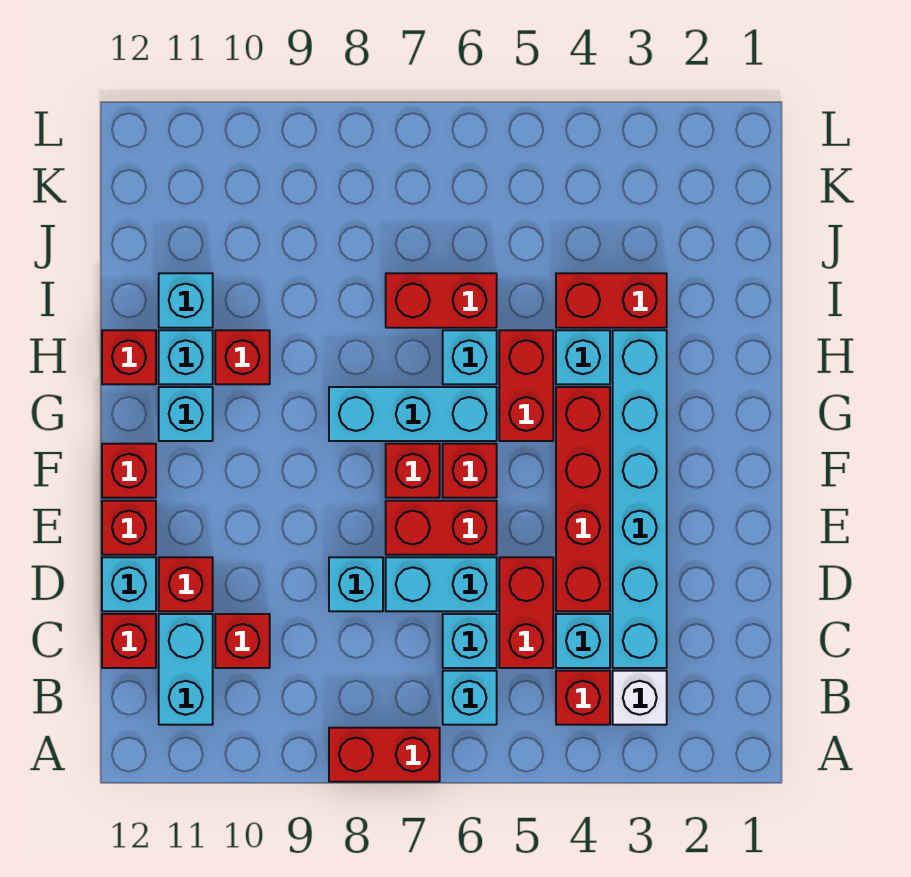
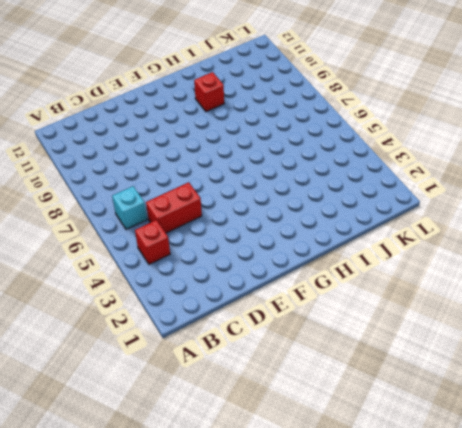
none -> red brick A7:A8 level 1
none -> white brick B3 level 1
none -> cyan brick B11:C11 level 1
none -> cyan brick C3:H3 level 1

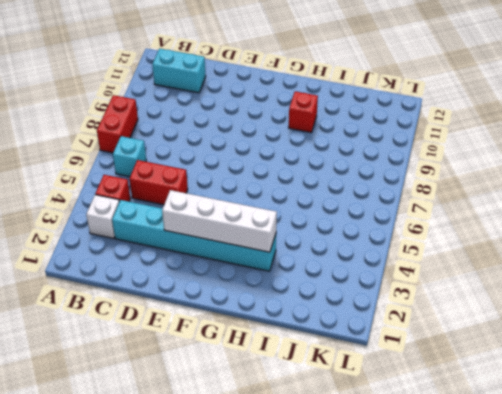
white brick E3:H3 level 2 -> none
none -> cyan brick C4 level 1
none -> cyan brick C6 level 1
none -> red brick C10 level 1
none -> red brick C12 level 1

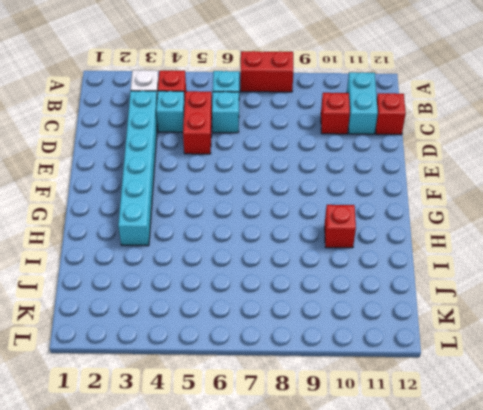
none -> red brick D4:G4 level 1
none -> cyan brick D6:D7 level 1
none -> cyan brick D8 level 1
none -> red brick D11 level 1

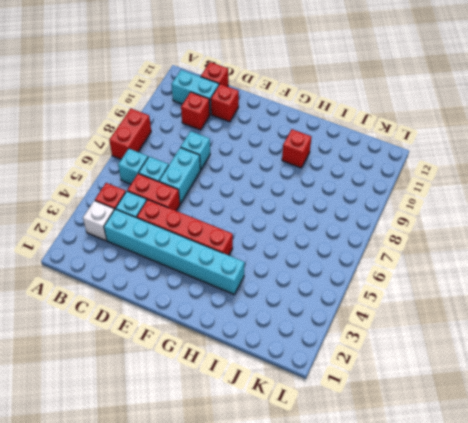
none -> cyan brick D12 level 1
none -> red brick E6:E7 level 1
none -> red brick E12 level 1
none -> red brick F6 level 1

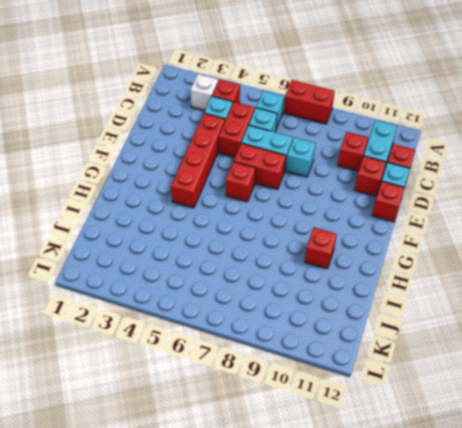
none -> cyan brick C3:H3 level 1
none -> red brick F7 level 1
none -> red brick F12 level 1
none -> red brick G5:H5 level 1

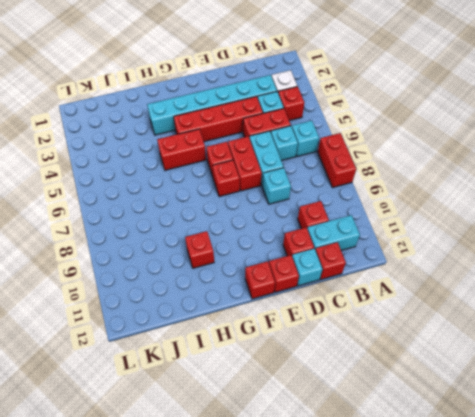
none -> cyan brick G6:G8 level 1
none -> cyan brick G11 level 1
none -> cyan brick H4 level 1
none -> cyan brick H6 level 1

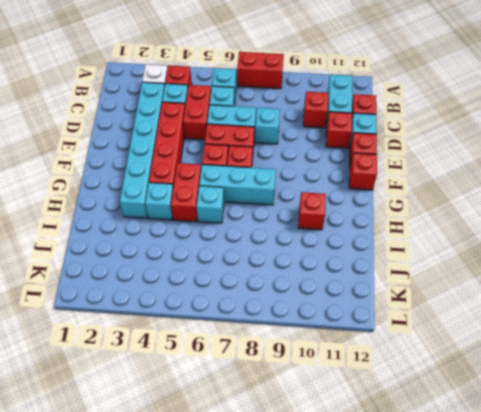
none -> cyan brick G11 level 1
none -> cyan brick H11 level 1
none -> red brick H12 level 1
none -> red brick I3:I4 level 1

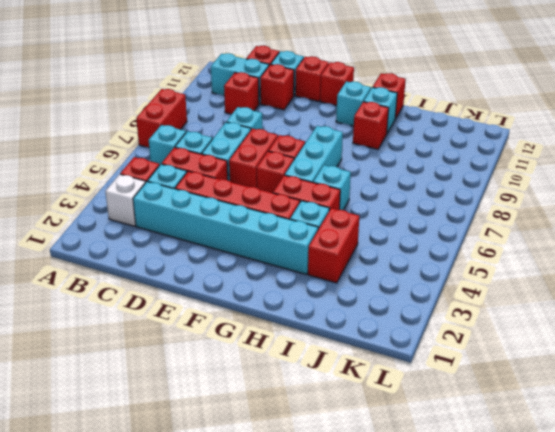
none -> red brick I6:I7 level 1
none -> cyan brick I11 level 1

